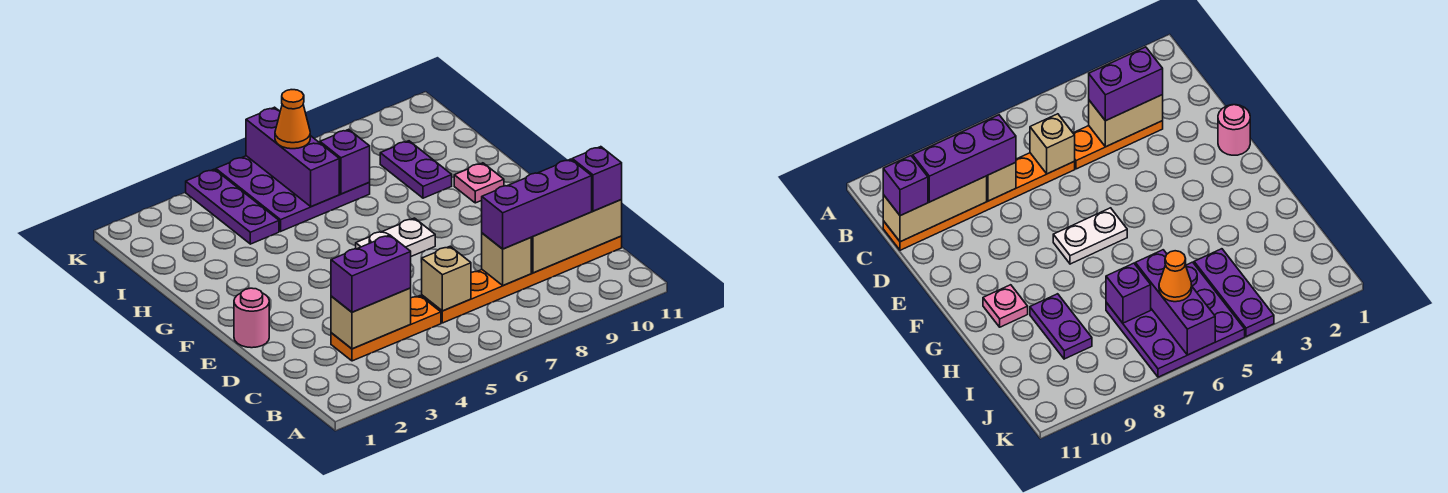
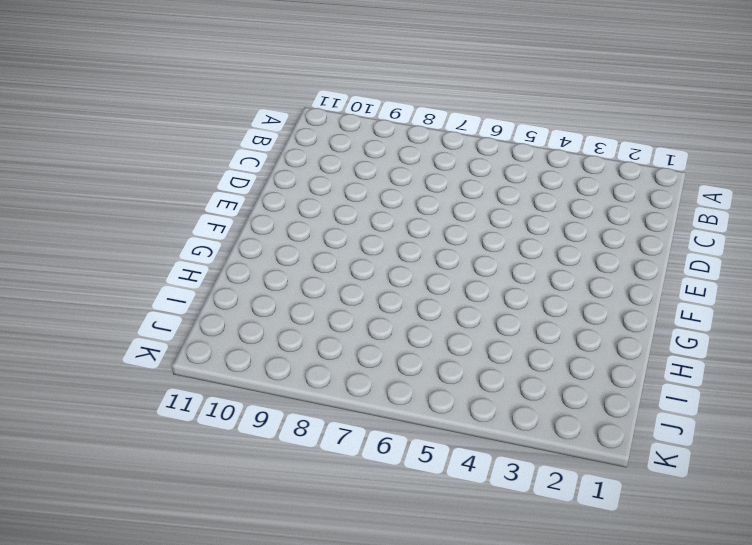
none -> orange plate C3:C5 level 1
none -> orange plate C6:C11 level 1
none -> pink round brick E1 level 1

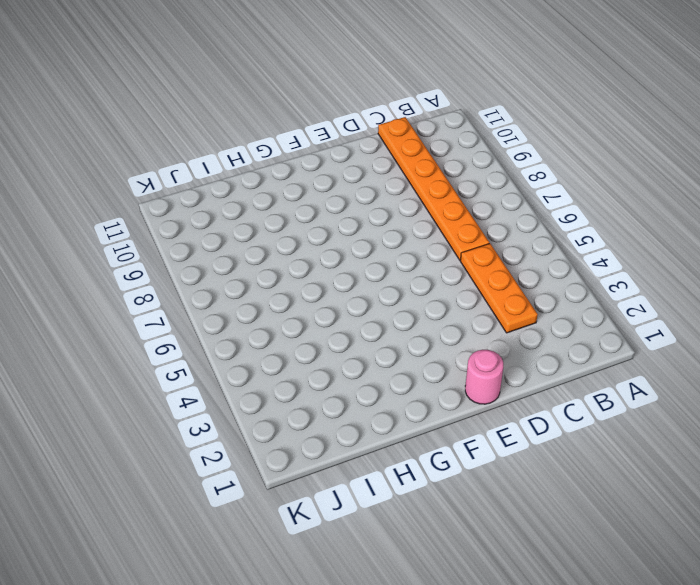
none -> white plate F6:F7 level 1
none -> pink plate G10 level 1
none -> purple plate H9:I9 level 1

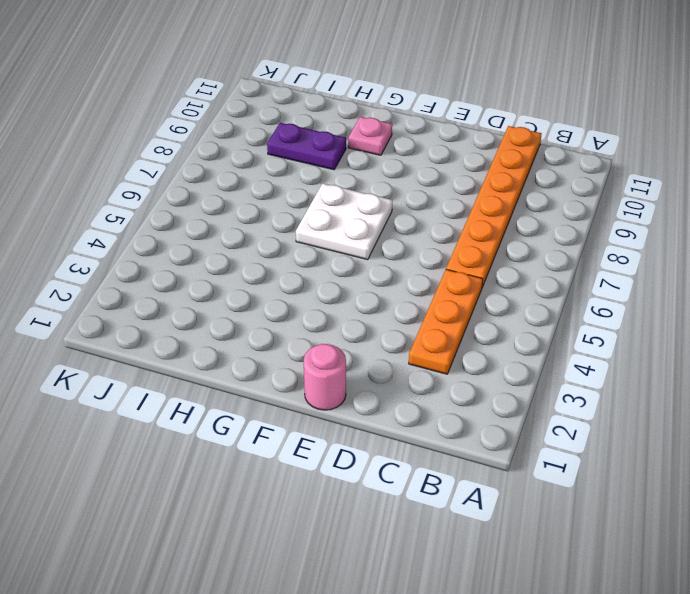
white plate F6:G7 level 1 -> white plate F6:F7 level 1
none -> purple plate I4:K4 level 1
none -> purple plate I5:K7 level 1
none -> tan brick C3:C4 level 2

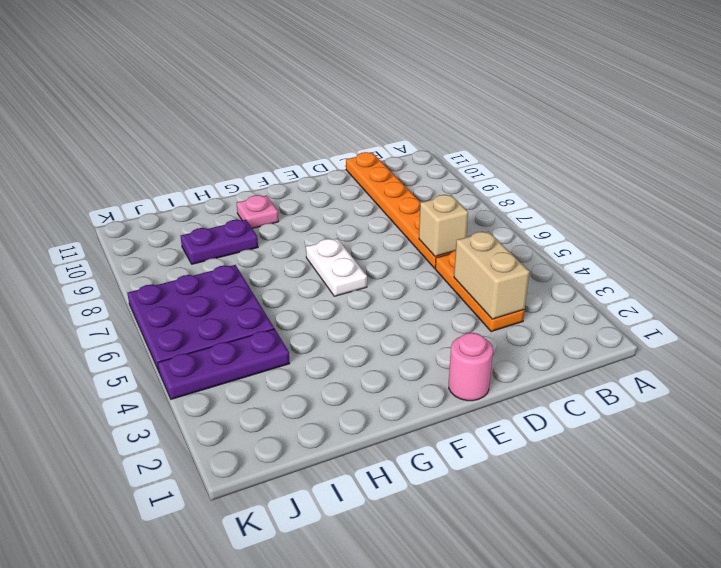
none -> tan brick C8 level 2
none -> tan brick C9:C11 level 2
none -> purple brick I6:K6 level 2

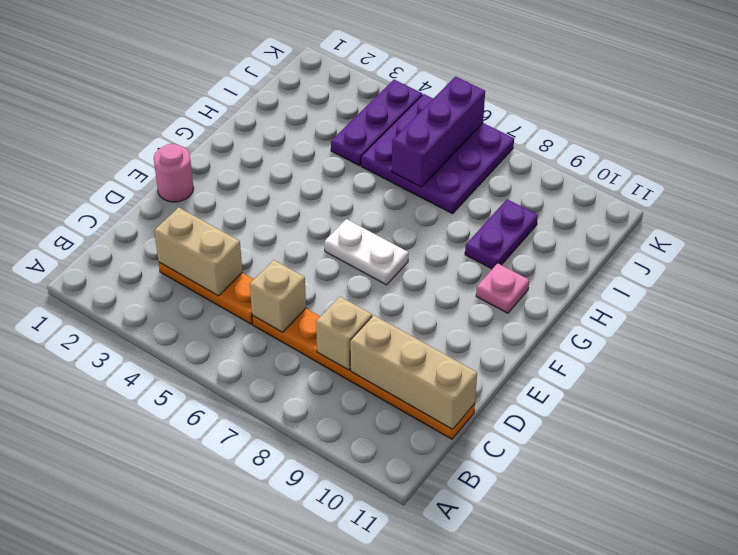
none -> purple brick I7 level 2
none -> purple brick C3:C4 level 3
none -> purple brick C8:C10 level 3

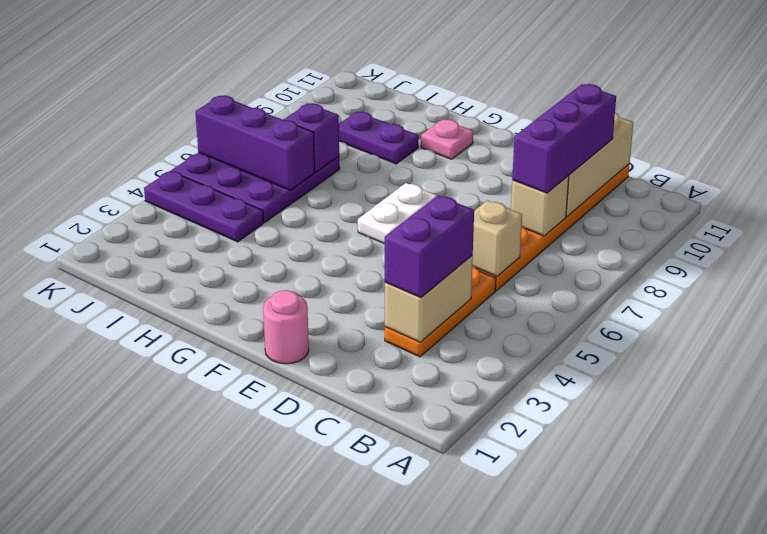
none -> purple brick C11 level 3
none -> orange cone J6 level 3

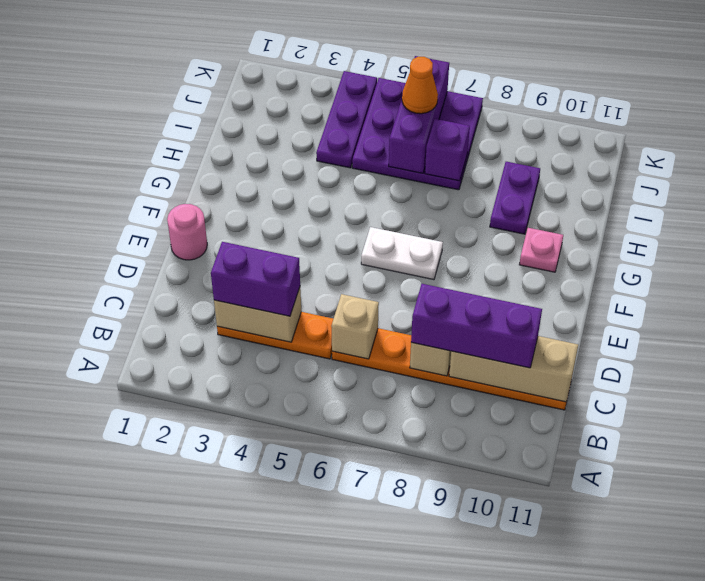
none -> purple brick C11 level 3

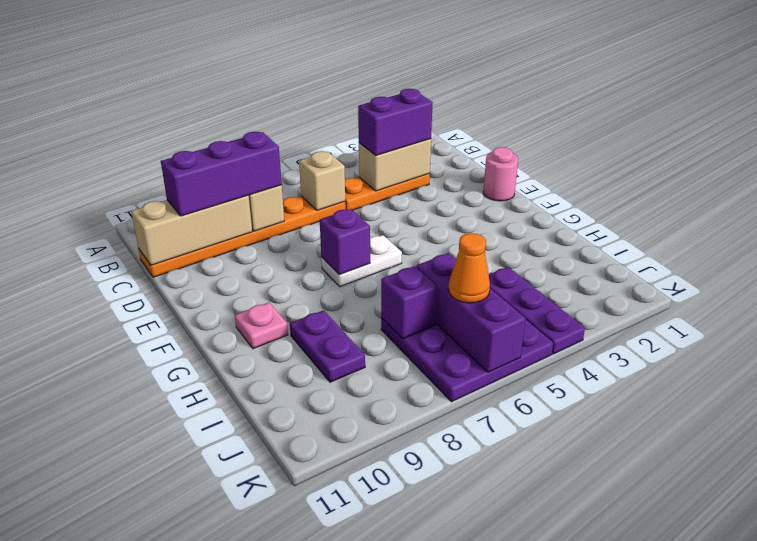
purple brick F7 level 2 -> purple brick C11 level 3

